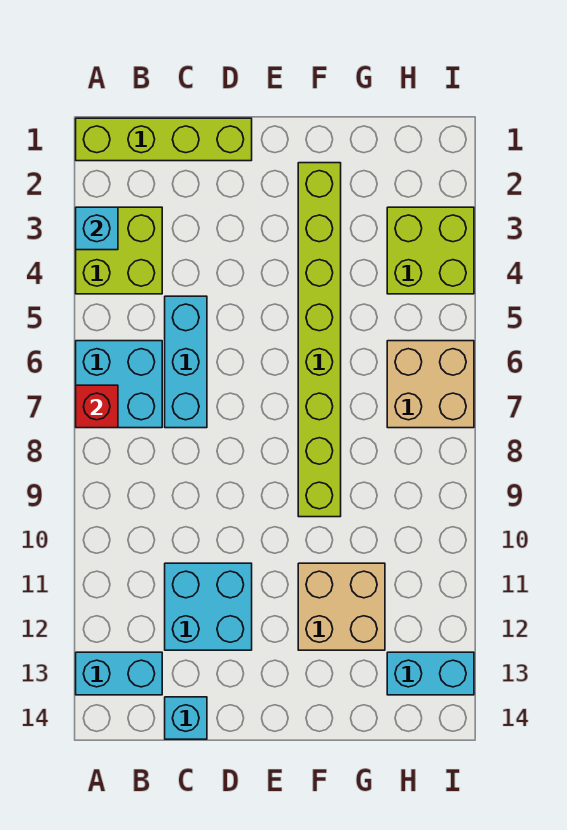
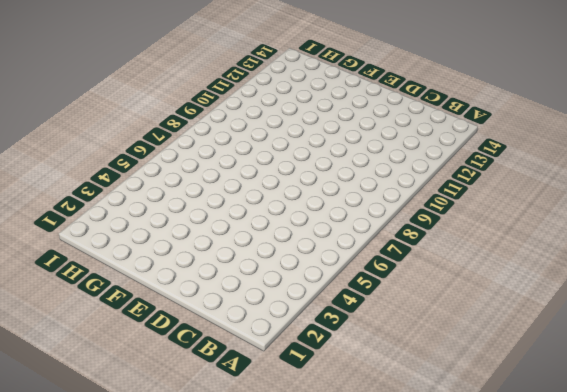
none -> lime brick A1:D1 level 1
none -> lime brick A3:B4 level 1
none -> cyan brick A6:B7 level 1

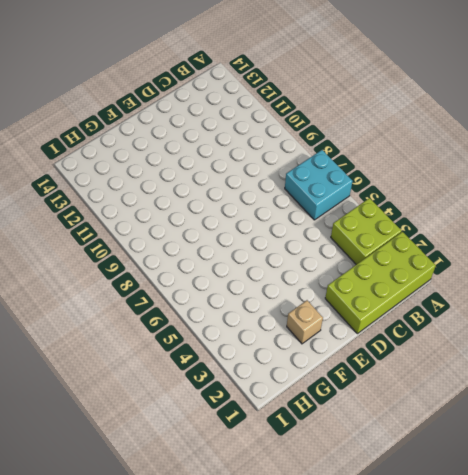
lime brick A1:D2 level 1 -> lime brick A1:D1 level 1
tan brick F2 level 1 -> lime brick F2:F9 level 1
none -> cyan brick A13:B13 level 1
none -> cyan brick C5:C7 level 1
none -> cyan brick C11:D12 level 1

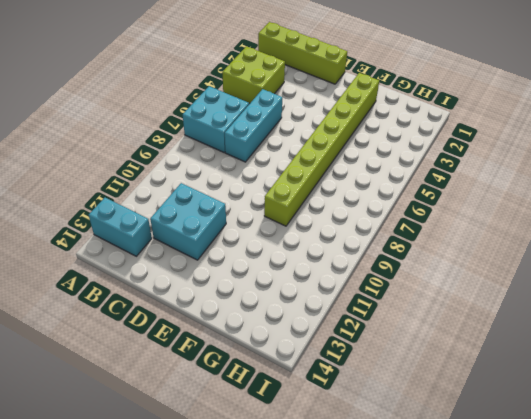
none -> cyan brick C14 level 1
none -> tan brick F11:G12 level 1
none -> lime brick H3:I4 level 1

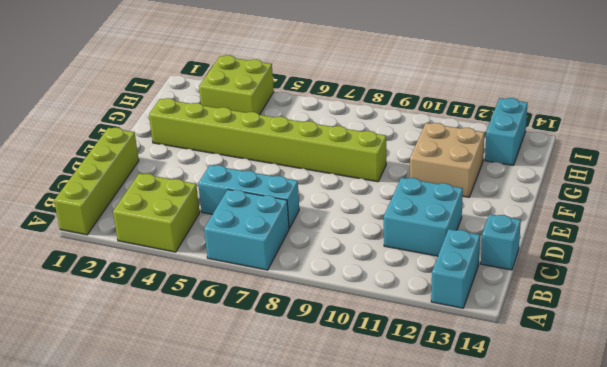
none -> tan brick H6:I7 level 1
none -> cyan brick A3 level 2
none -> red brick A7 level 2

